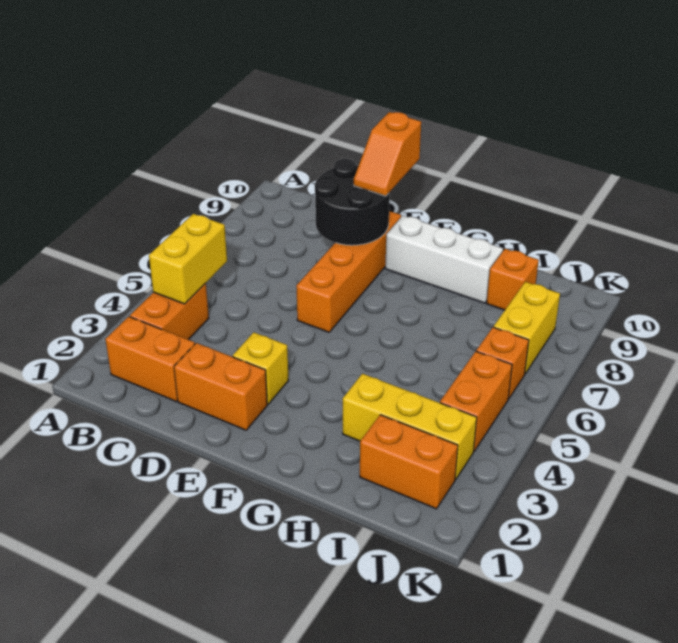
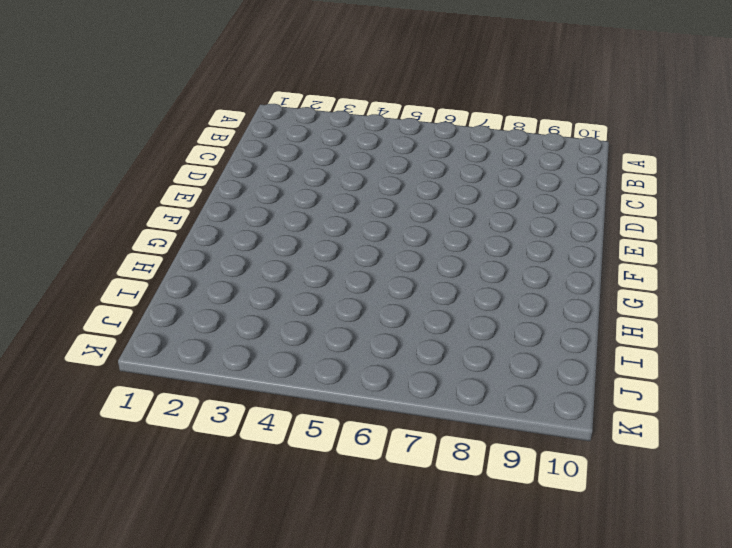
none -> orange brick B2:C2 level 1
none -> orange brick B3:B4 level 1
none -> orange brick D2:E2 level 1

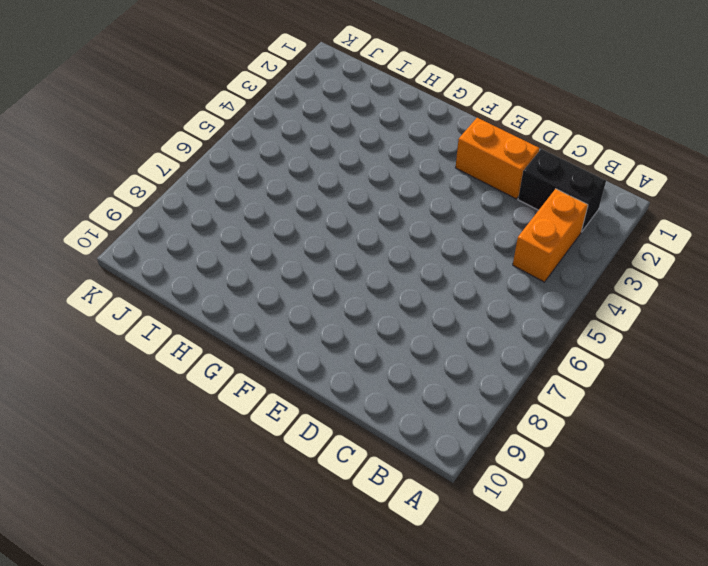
black brick B2:C2 level 1 -> orange brick B2:C2 level 1
none -> yellow brick E3 level 1
none -> orange brick E6:E9 level 1
none -> white brick F9:H9 level 1

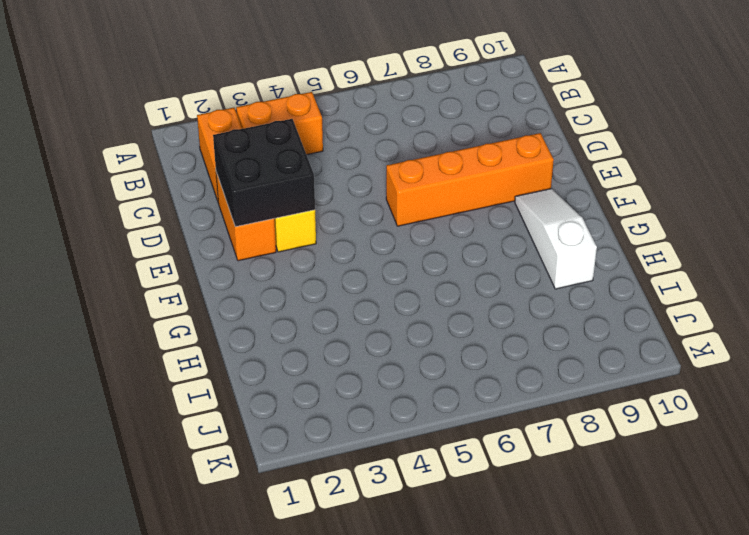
black brick D2:E3 level 2 -> none
white slope F9:H9 level 1 top H -> white brick F9:H9 level 1
none -> yellow brick H3:J3 level 1
none -> orange brick I2:J2 level 1
none -> orange brick I9 level 1

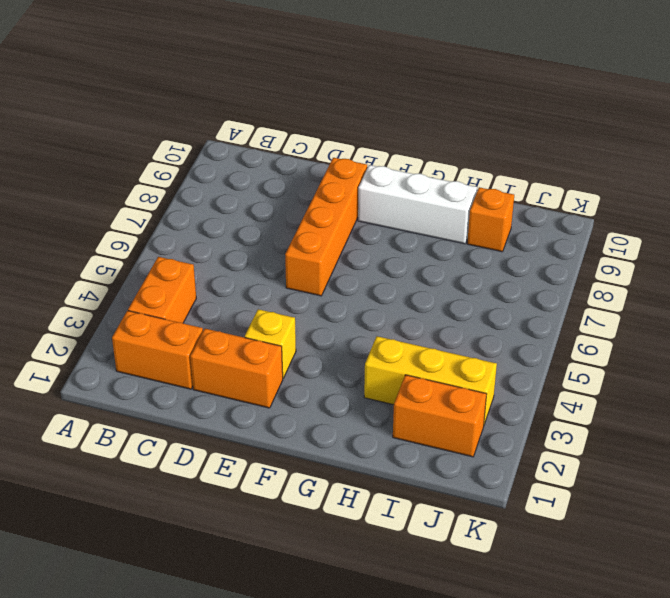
none -> orange brick J4:J5 level 1
none -> orange brick J6 level 1
none -> yellow brick J7:J8 level 1

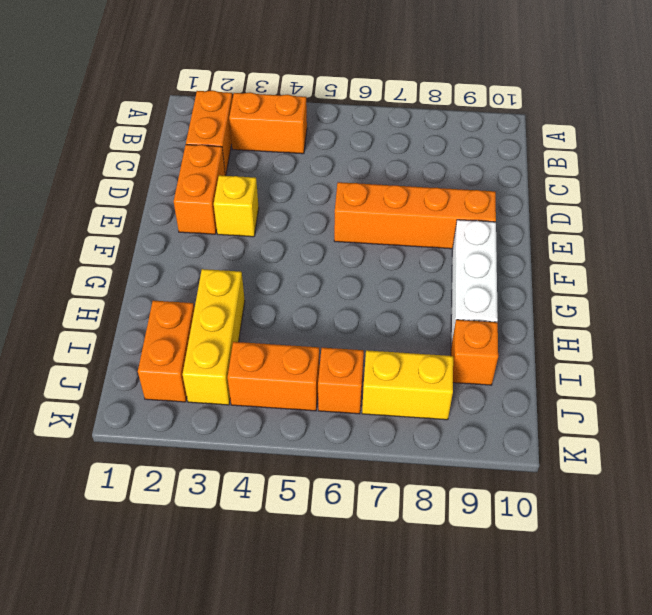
none -> yellow brick B4:B5 level 2
none -> black round brick D8:E9 level 2
none -> orange slope E9:E10 level 3 top 10

